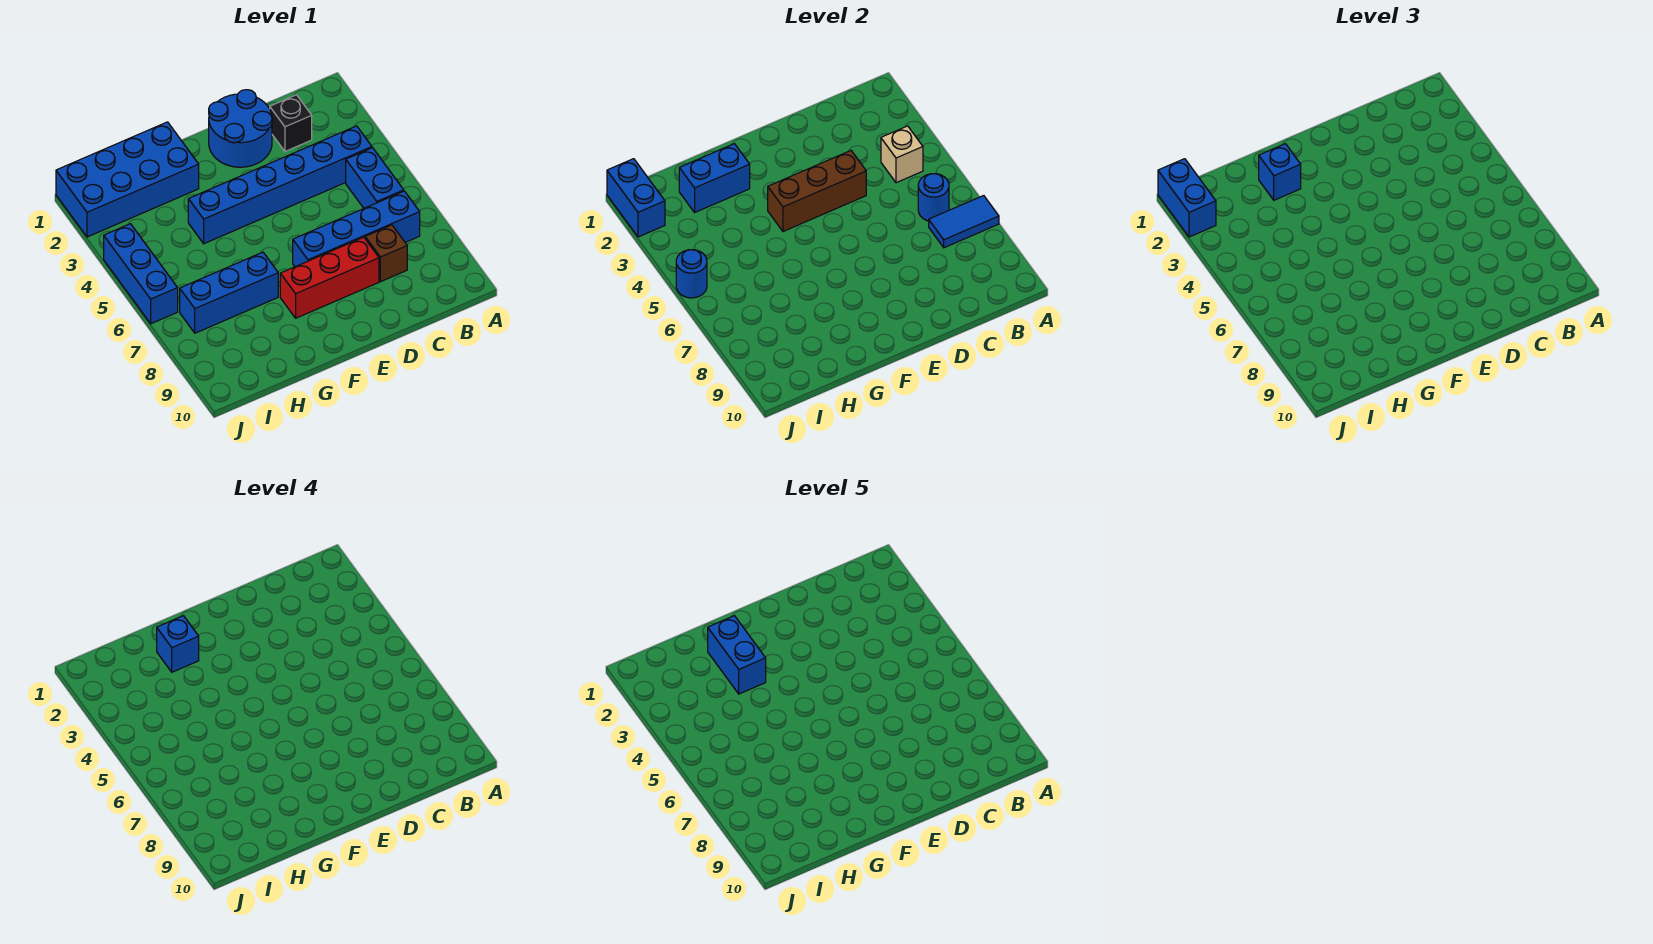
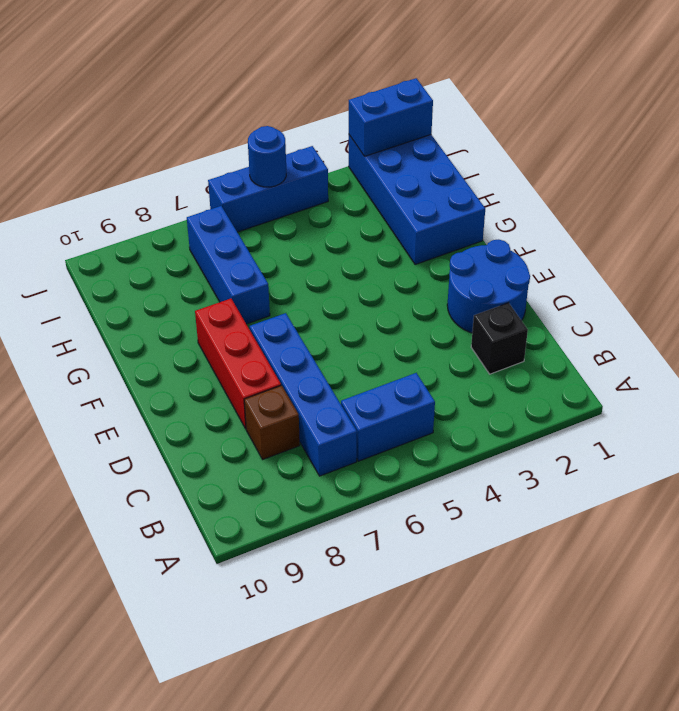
none -> blue brick B4:G4 level 1
none -> blue tile A7:B7 level 2
none -> tan brick B4 level 2

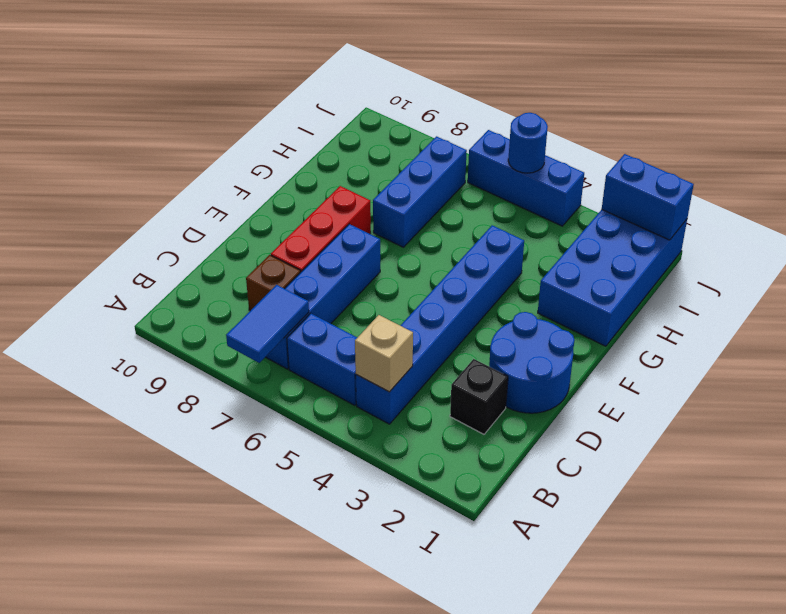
none -> blue round brick B6 level 2
none -> brown brick D4:F4 level 2
none -> blue brick G2:H2 level 2

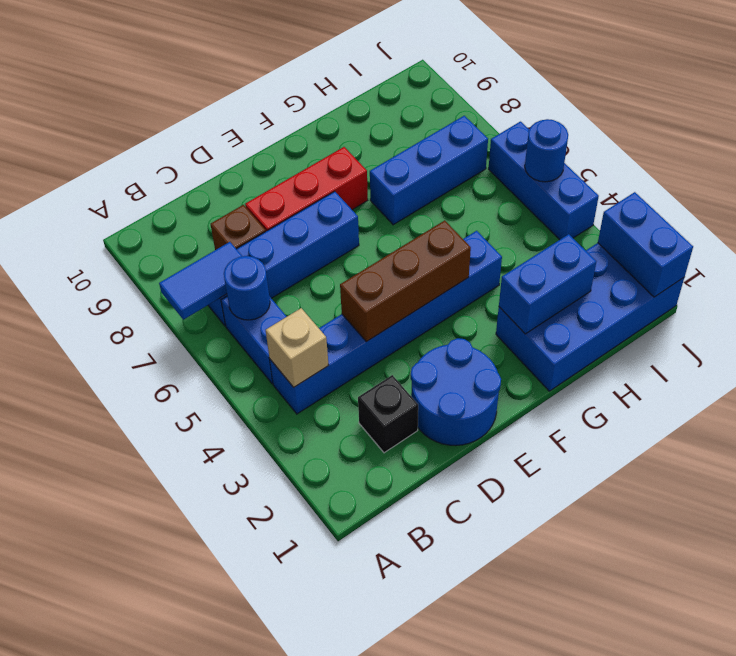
none -> blue brick G2 level 3
none -> blue brick J1:J2 level 3
none -> blue brick G2 level 4

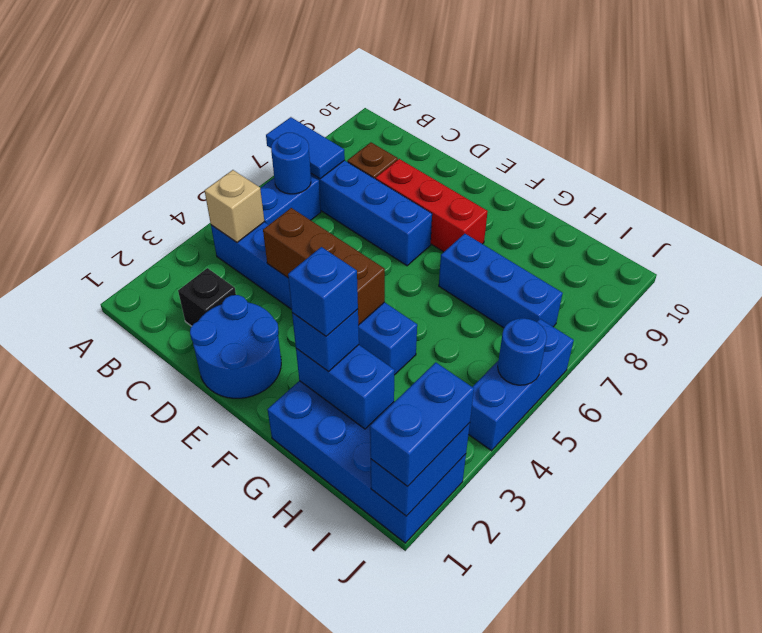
none -> blue brick G2:G3 level 5

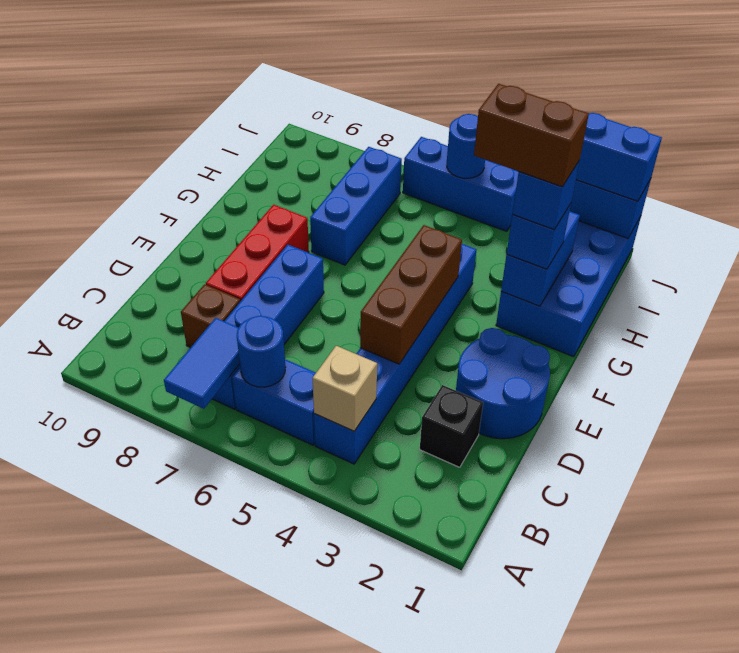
brown brick G2:G3 level 5 -> blue brick G2:G3 level 5

